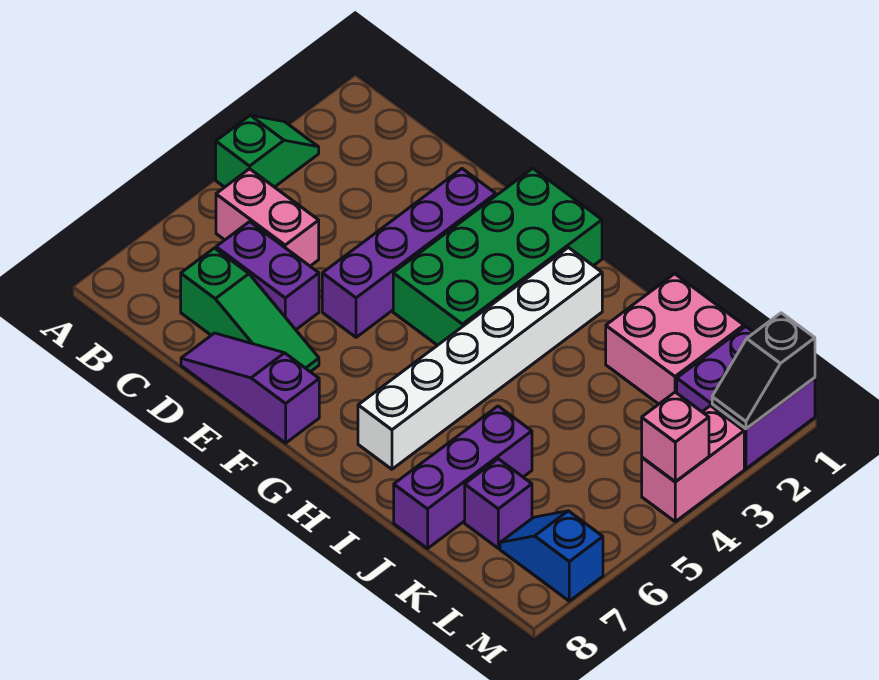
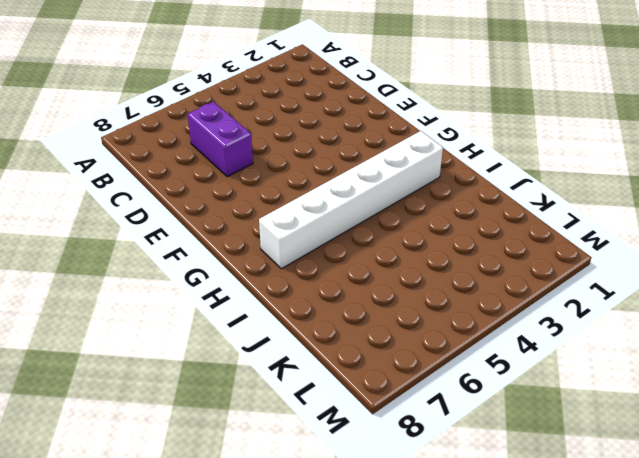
none -> green slope A3:A4 level 1 top 4
none -> pink brick B5:C5 level 1
none -> green slope C7:E7 level 1 top C

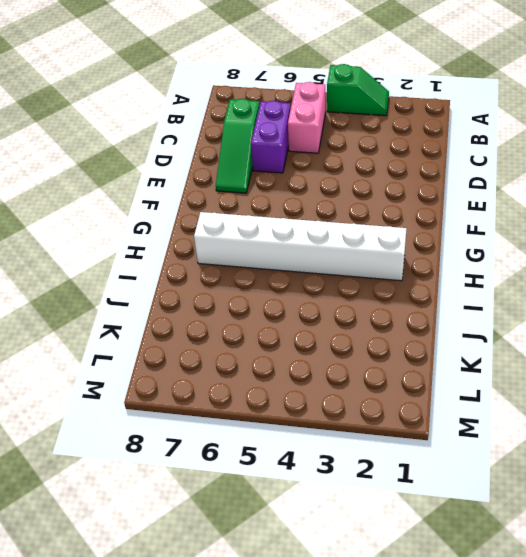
none -> purple slope D8:F8 level 1 top F
none -> purple brick E2:E5 level 1
none -> green brick F1:G4 level 1

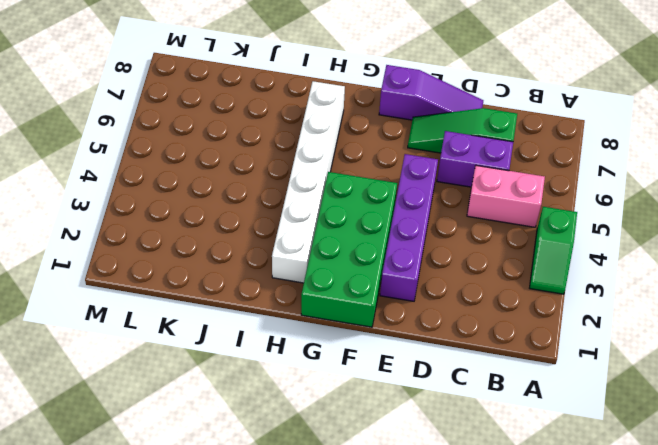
none -> pink brick J1:K2 level 1
none -> purple brick J6:J8 level 1
none -> purple brick K7 level 1

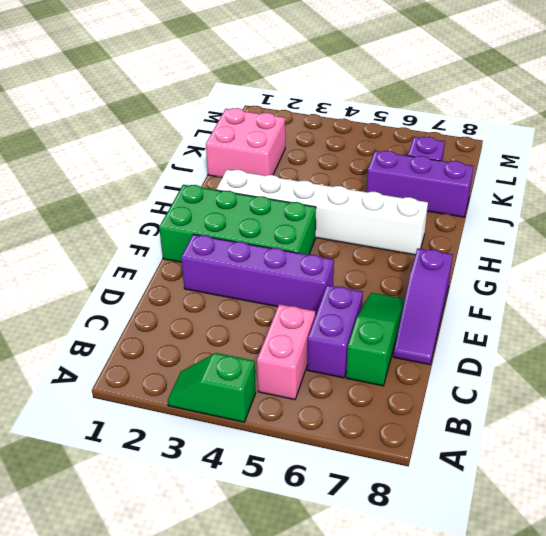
none -> purple brick L1:M2 level 1
none -> blue slope L7:M7 level 1 top M
none -> pink brick M3:M4 level 1

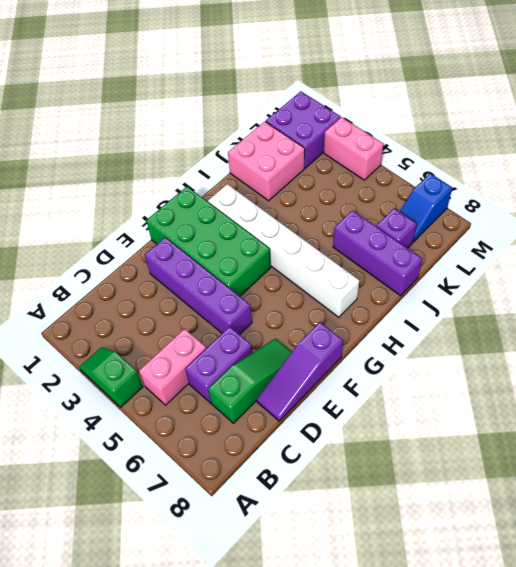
none -> black slope M1:M2 level 2 top 1
none -> pink brick M4 level 2

